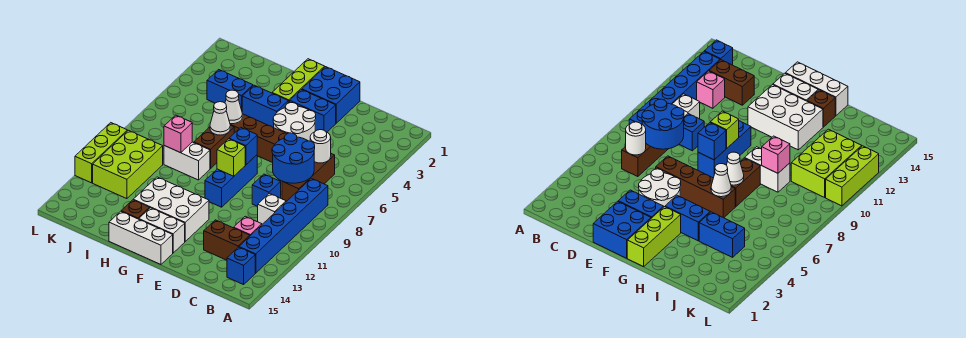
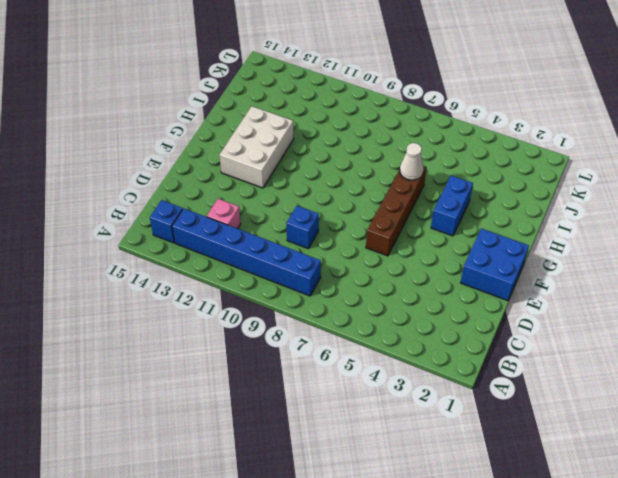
none -> brown brick C6:C8 level 1
none -> white brick C10 level 1
none -> brown brick C13:D13 level 1
none -> blue brick E3:F3 level 1

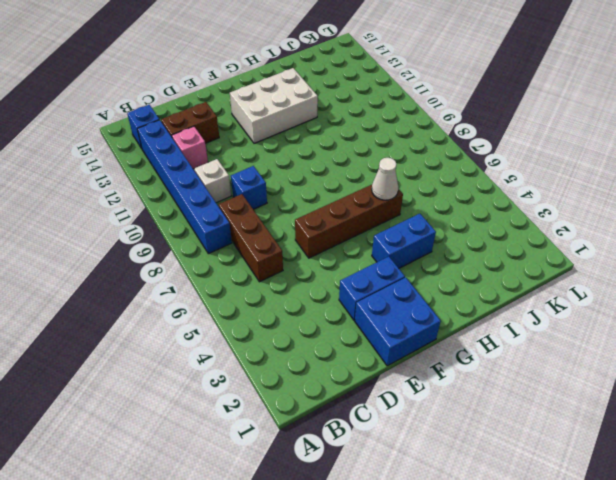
none -> white round brick E4:F5 level 1
none -> blue brick F8:F10 level 1
none -> white brick F14:G14 level 1
none -> white brick F15:H15 level 1

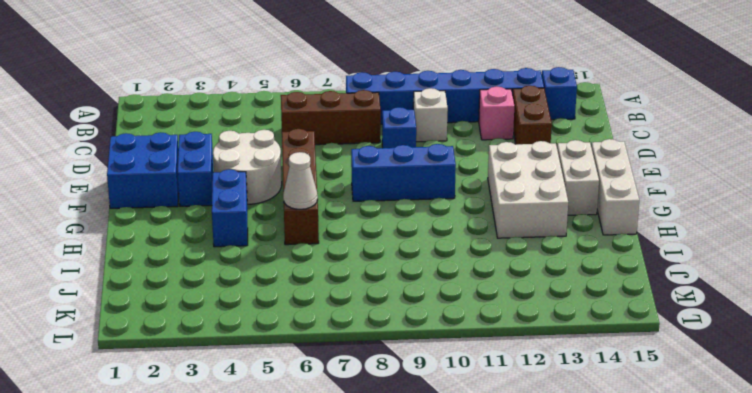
none -> lime brick G1:G3 level 1
none -> brown brick H7:H8 level 1
none -> white brick H9:I9 level 1
none -> brown brick H14 level 1

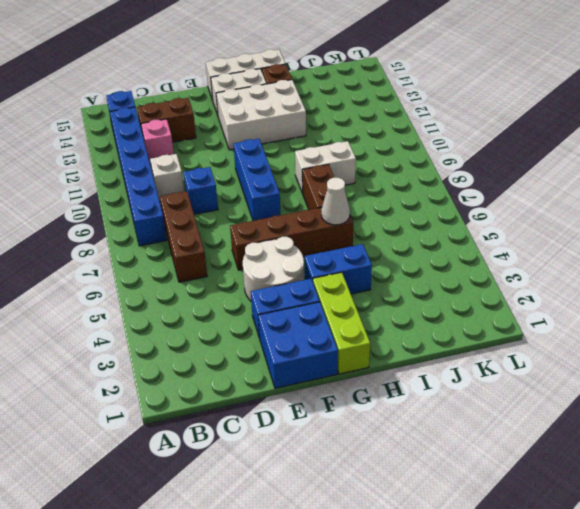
none -> blue brick I4:J4 level 1
none -> lime brick J10:K12 level 1
none -> lime brick L10:L12 level 1
none -> white round brick C6 level 2

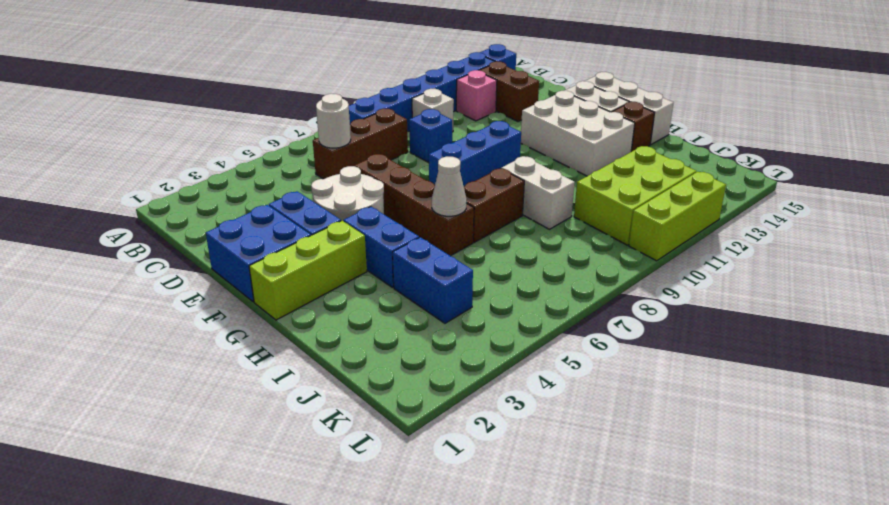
none -> blue round brick C7:D8 level 2
none -> blue brick F8 level 2
none -> lime brick F9 level 2
none -> white cone H7 level 2

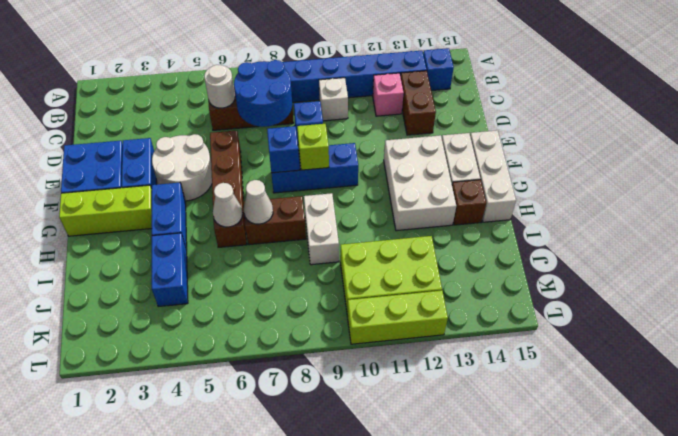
none -> pink brick I9 level 2

